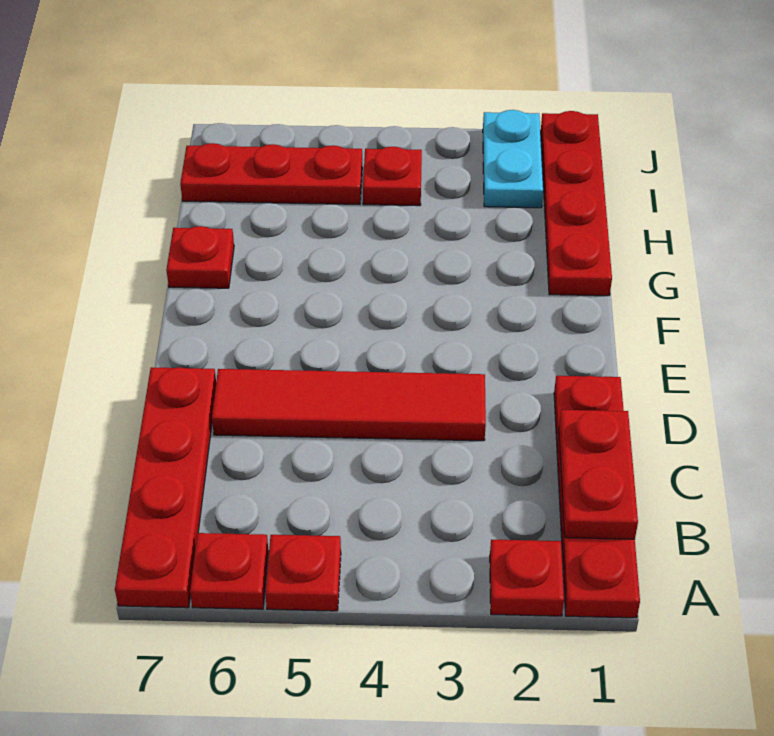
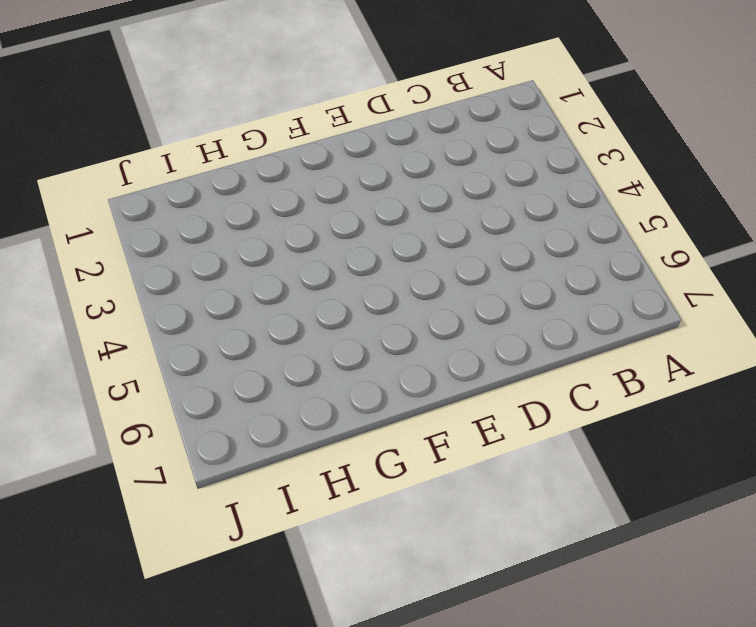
none -> red plate A1:D1 level 1
none -> red plate A2 level 1
none -> red plate A5 level 1

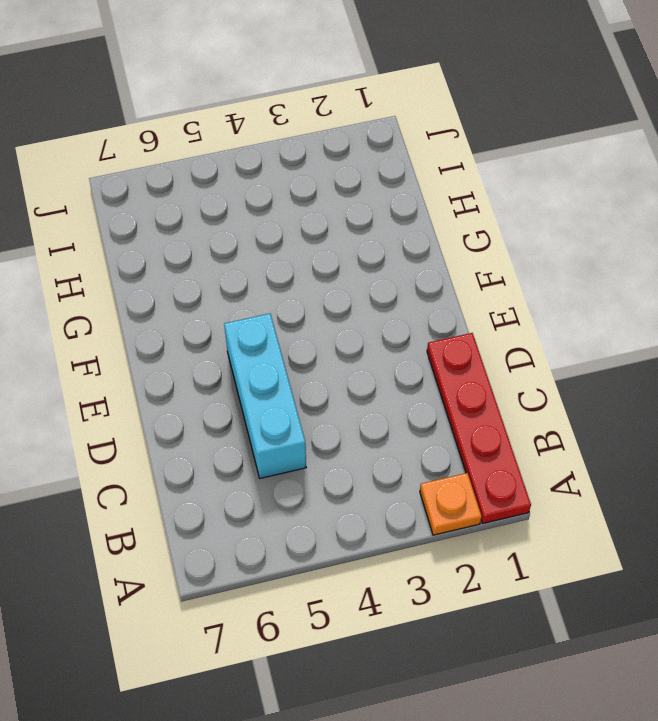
orange plate A2 level 1 -> red plate A2 level 1
cyan brick C5:E5 level 1 -> red tile D3:D6 level 1
none -> red plate A5 level 1
none -> red plate A6 level 1
none -> red plate A7:D7 level 1

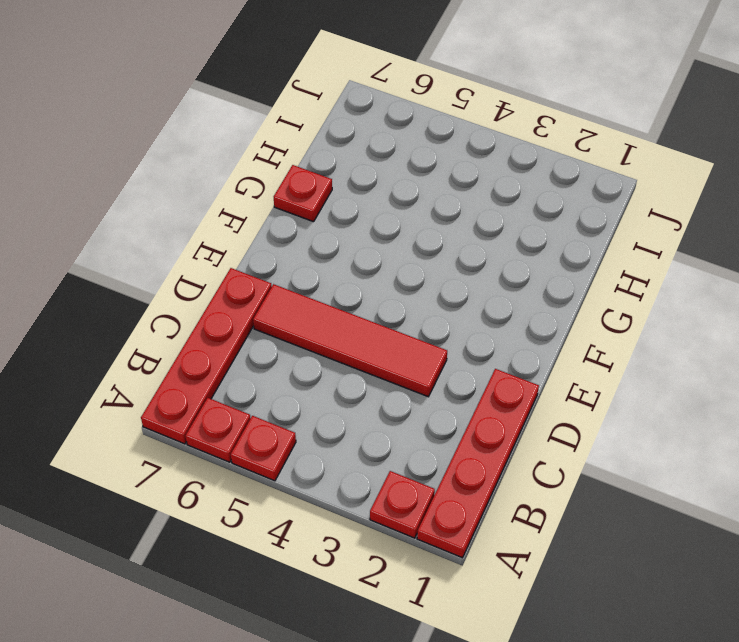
none -> red plate G1:J1 level 1
none -> cyan plate I2:J2 level 1
none -> red plate I4 level 1

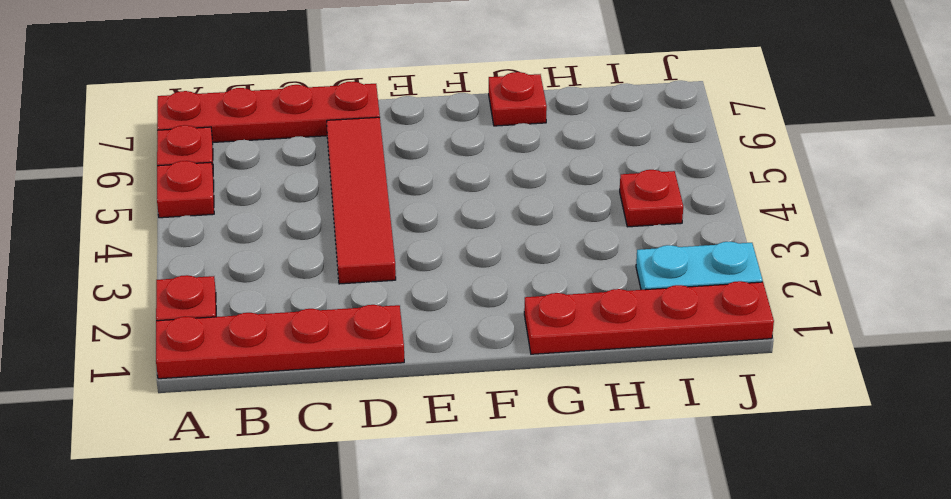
none -> red plate I5:I7 level 1
none -> red plate B1:C1 level 2

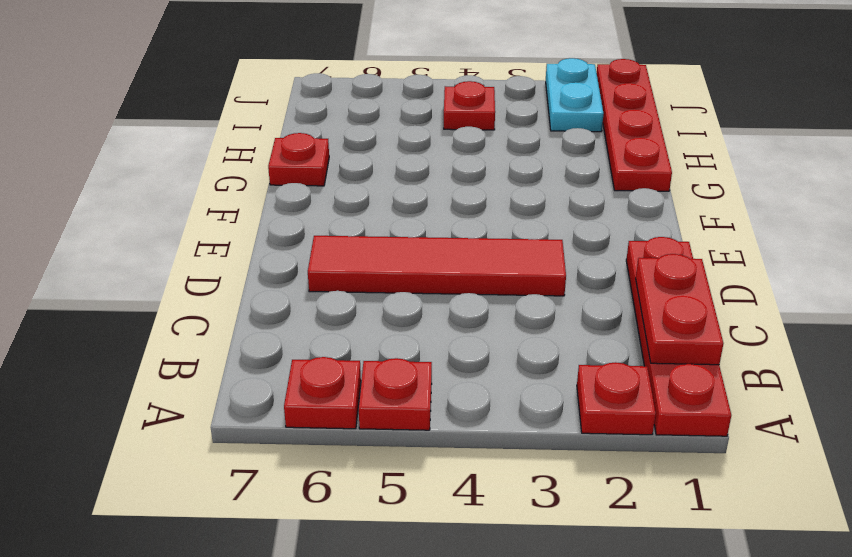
none -> red plate A7:D7 level 1
none -> red plate I5:I7 level 1

